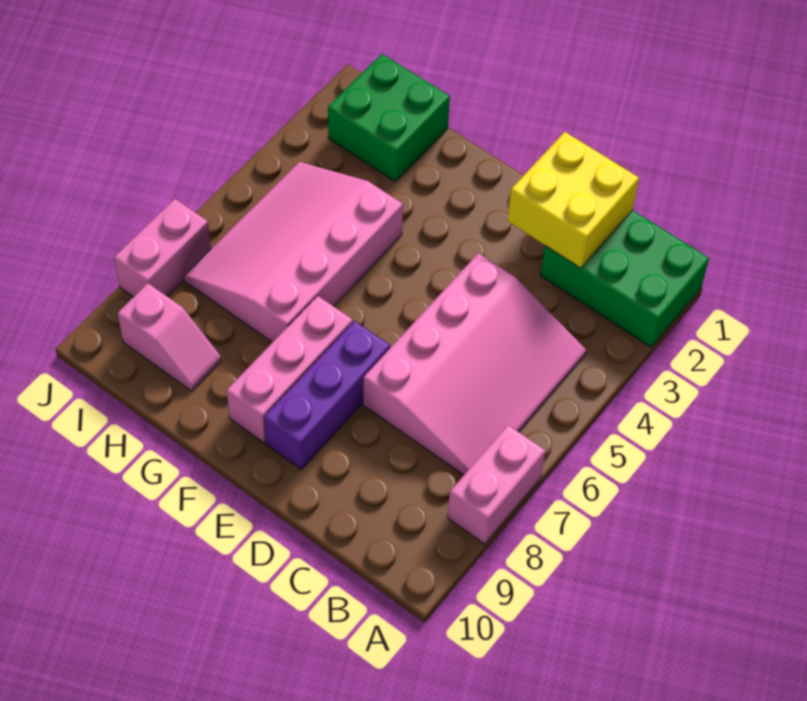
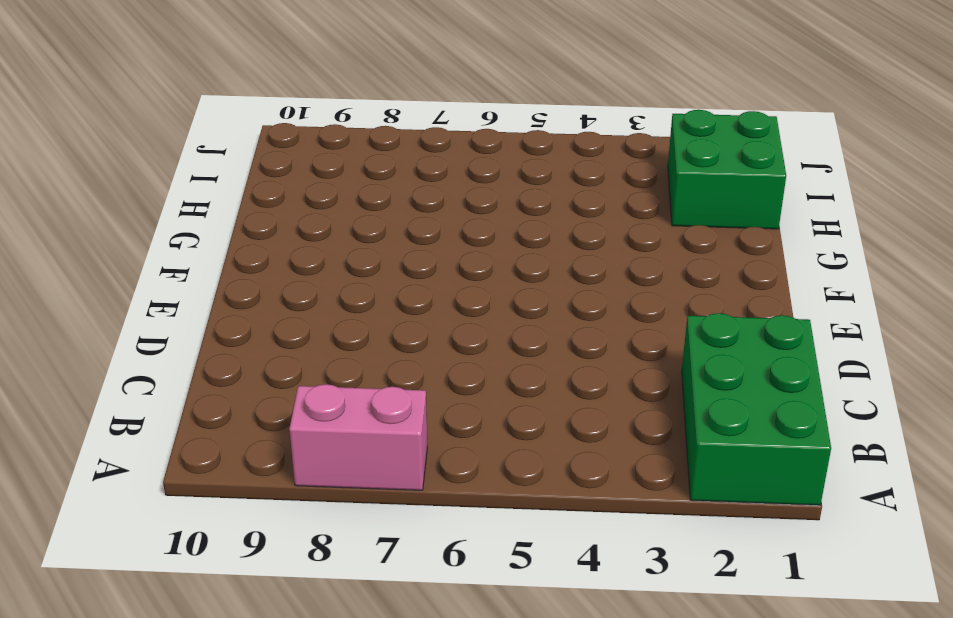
none -> pink slope B4:D7 level 1 top D
none -> purple brick E7:E9 level 1

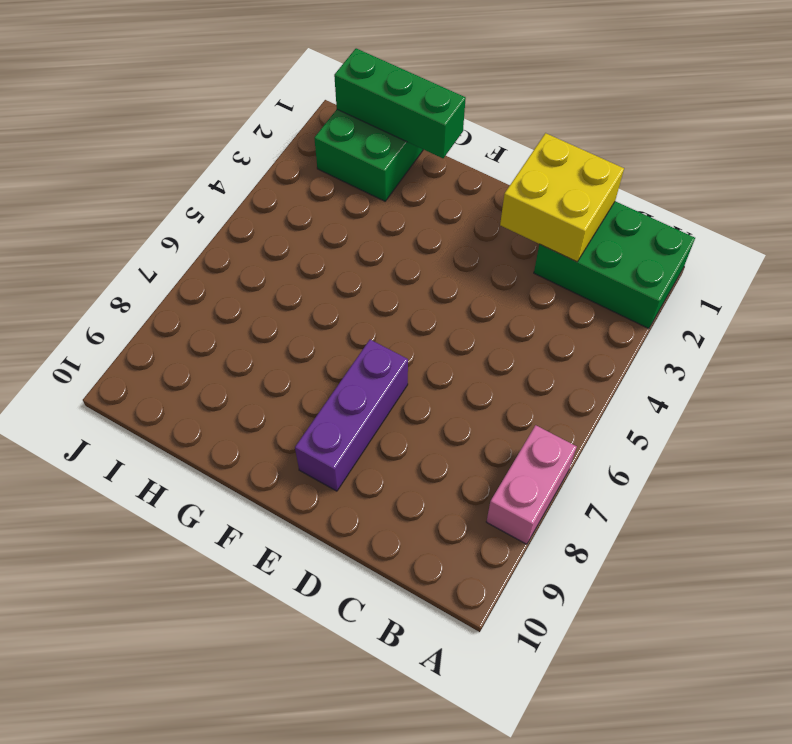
green brick G1:I1 level 2 -> none
none -> pink slope B4:D7 level 1 top D
none -> pink brick F7:F9 level 1

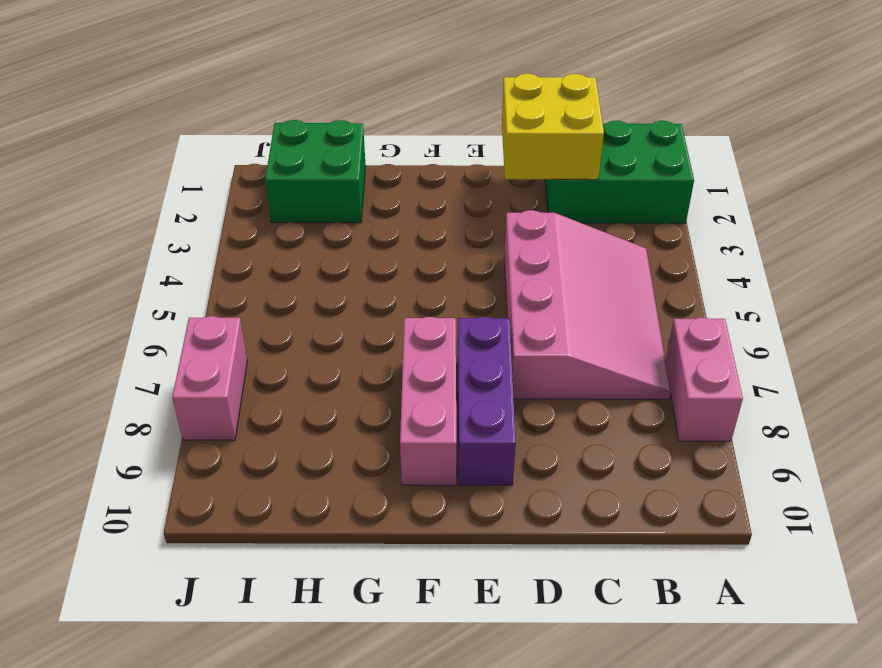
none -> pink slope G4:I7 level 1 top G
none -> pink slope H9:I9 level 1 top I

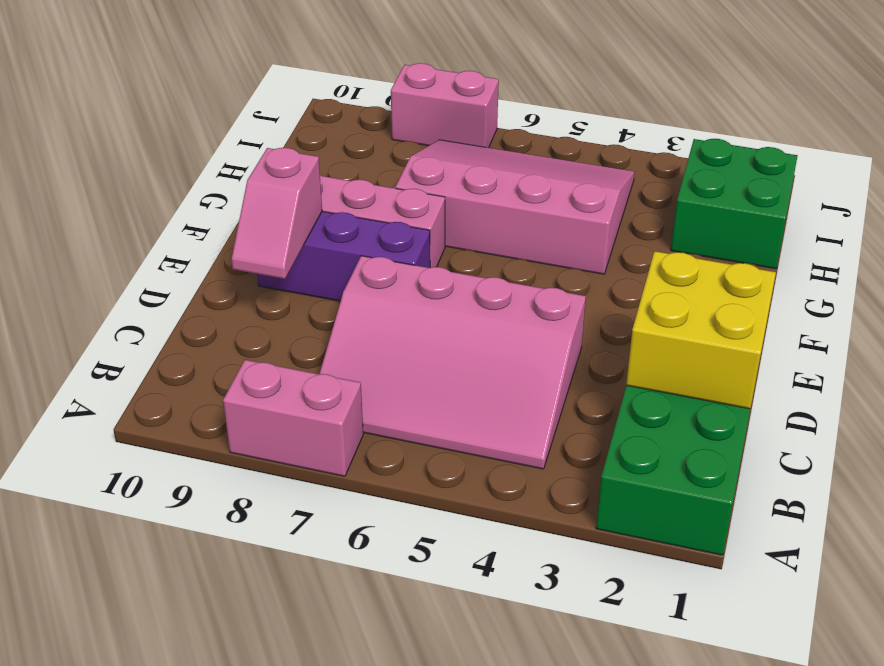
pink slope D9:E9 level 2 top E -> pink slope H9:I9 level 1 top I

